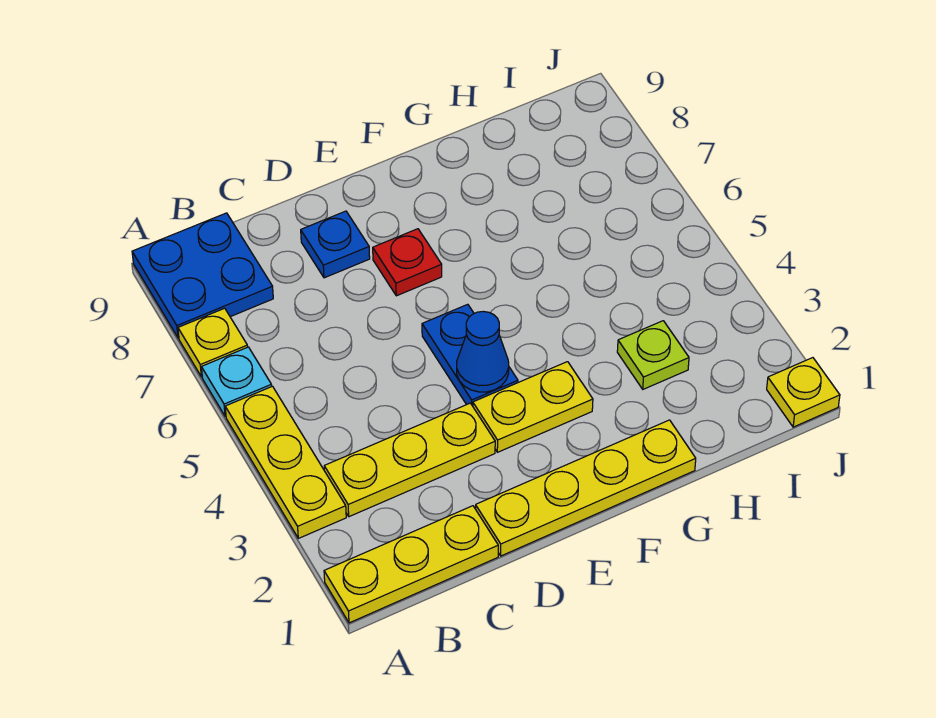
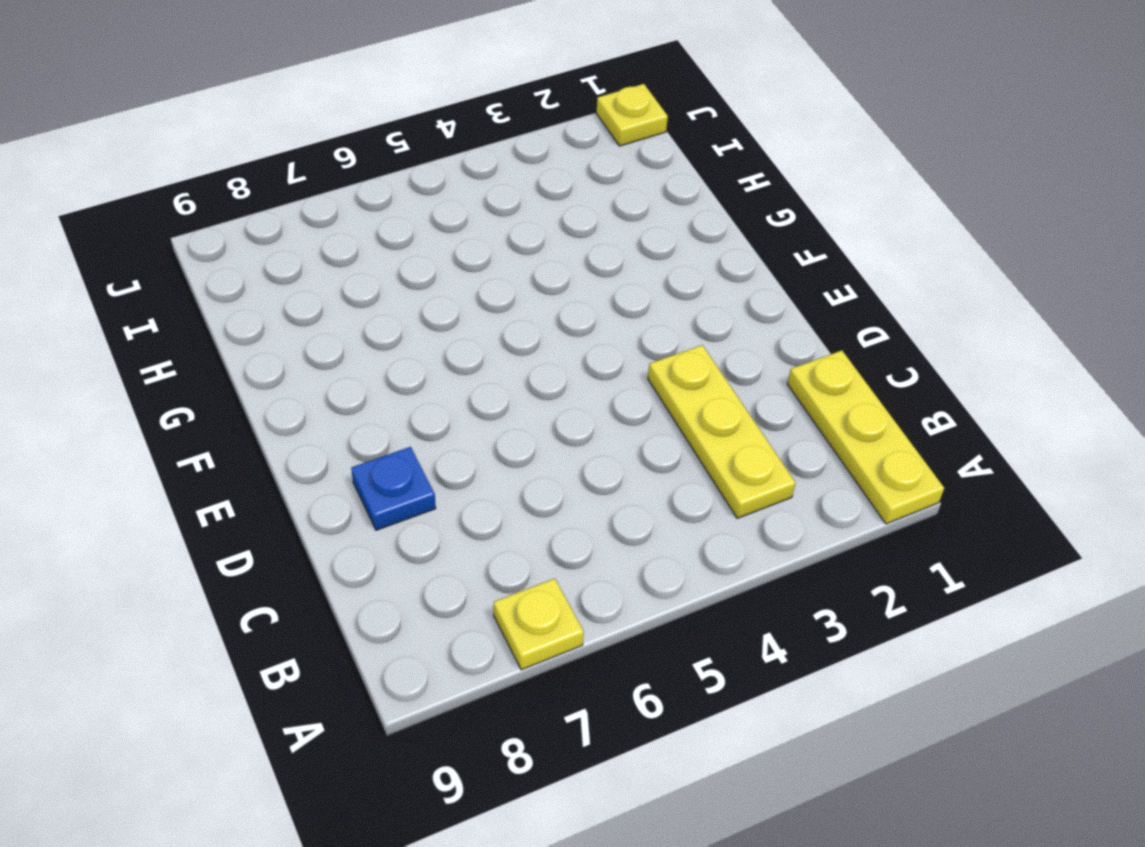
none -> yellow plate A3:A5 level 1
none -> cyan plate A6 level 1
none -> blue plate A8:B9 level 1

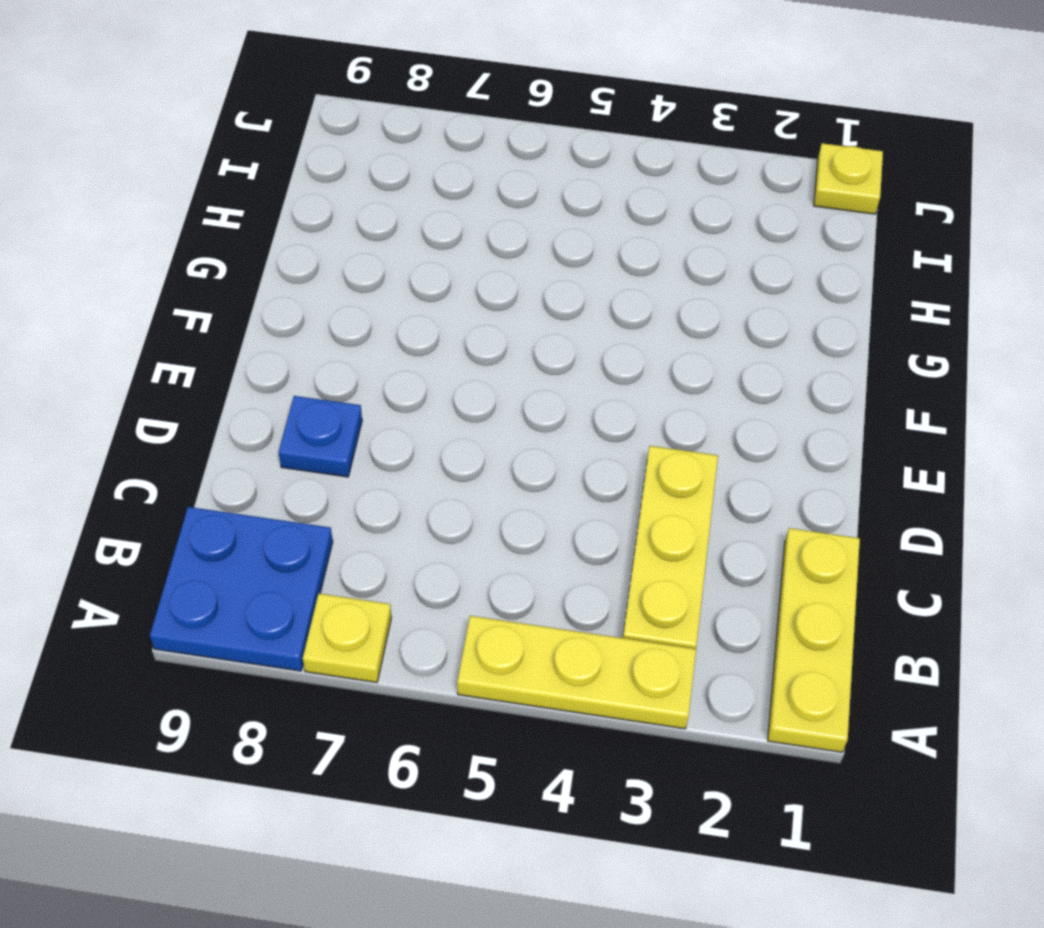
none -> cyan plate A6 level 1
none -> yellow plate D1:G1 level 1
none -> yellow plate E3:F3 level 1

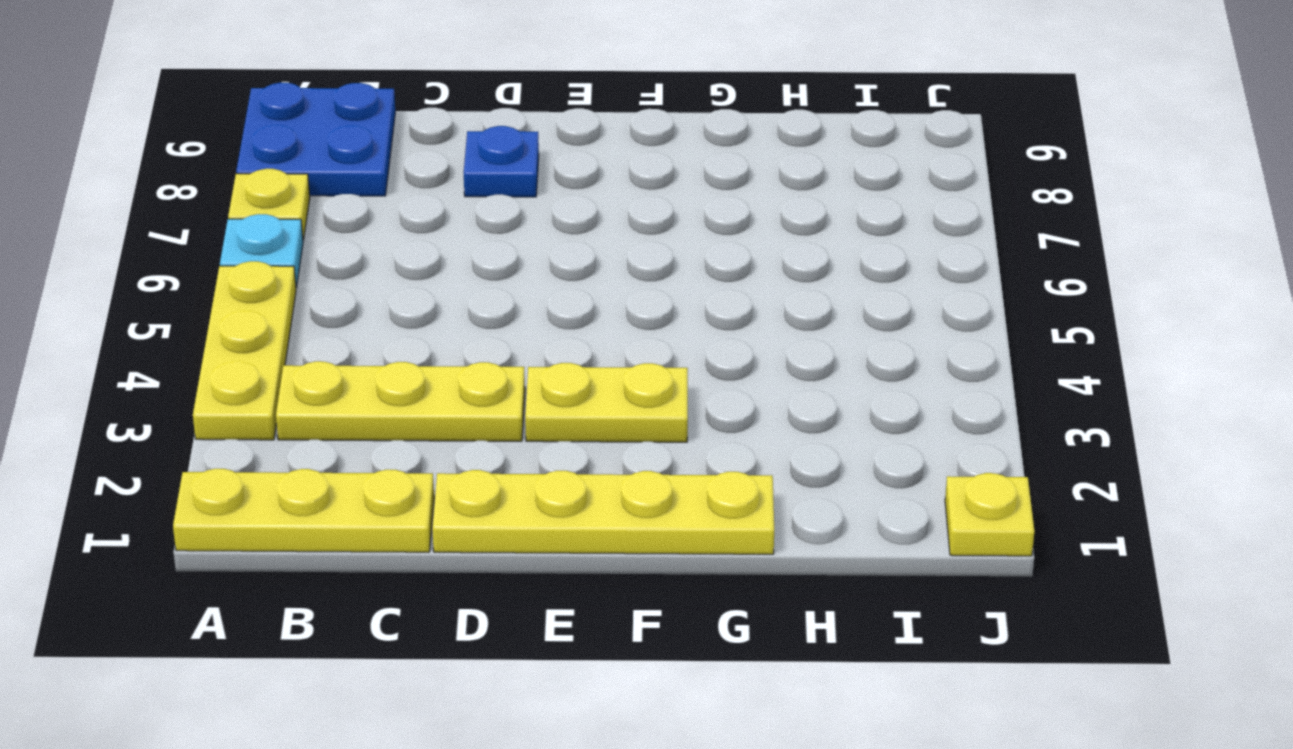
none -> blue plate E4:E5 level 1
none -> red plate E7 level 1
none -> lime plate H3 level 1

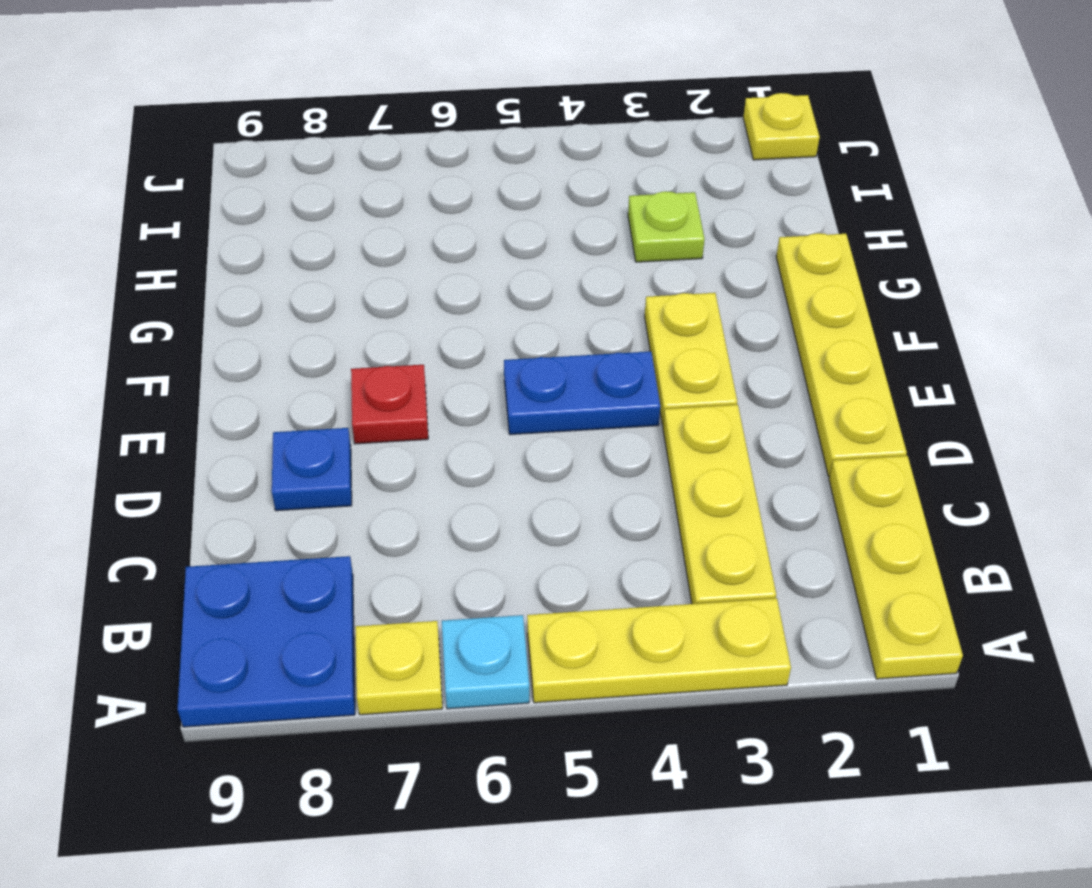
none -> blue cone E4 level 2

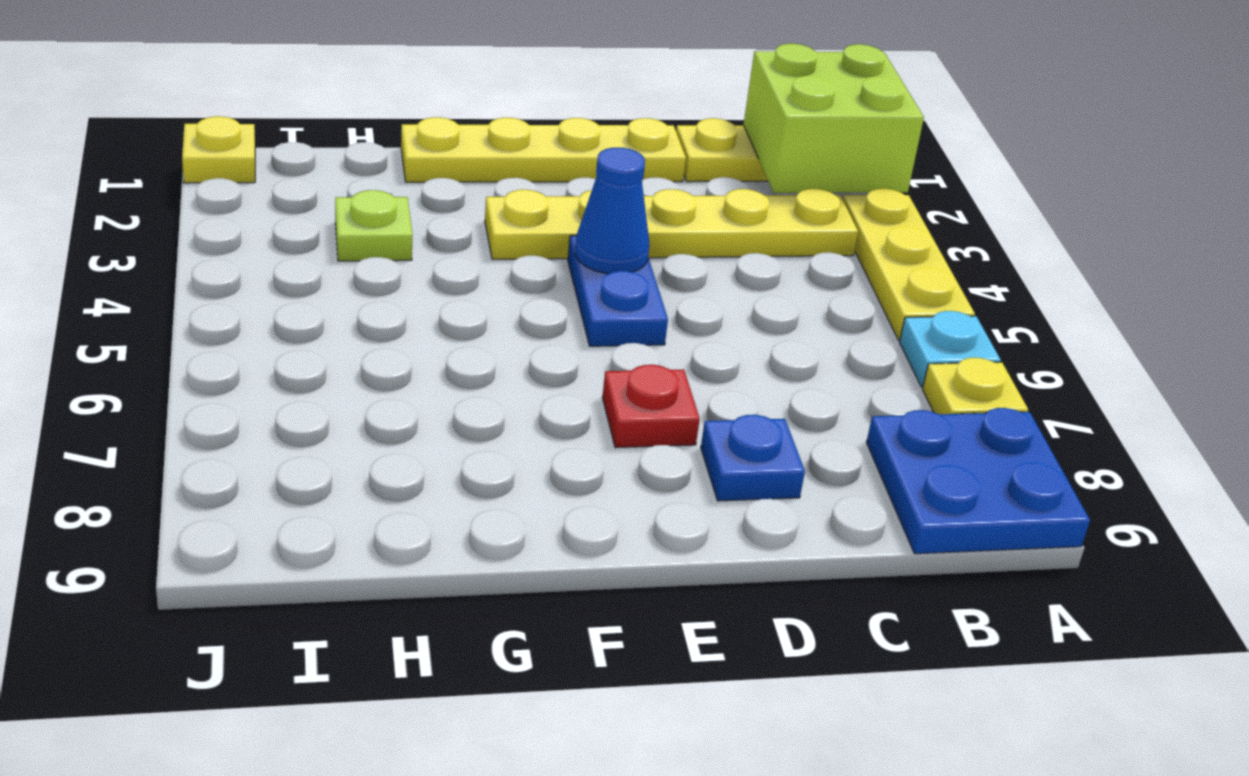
lime brick A1:B2 level 2 -> none

